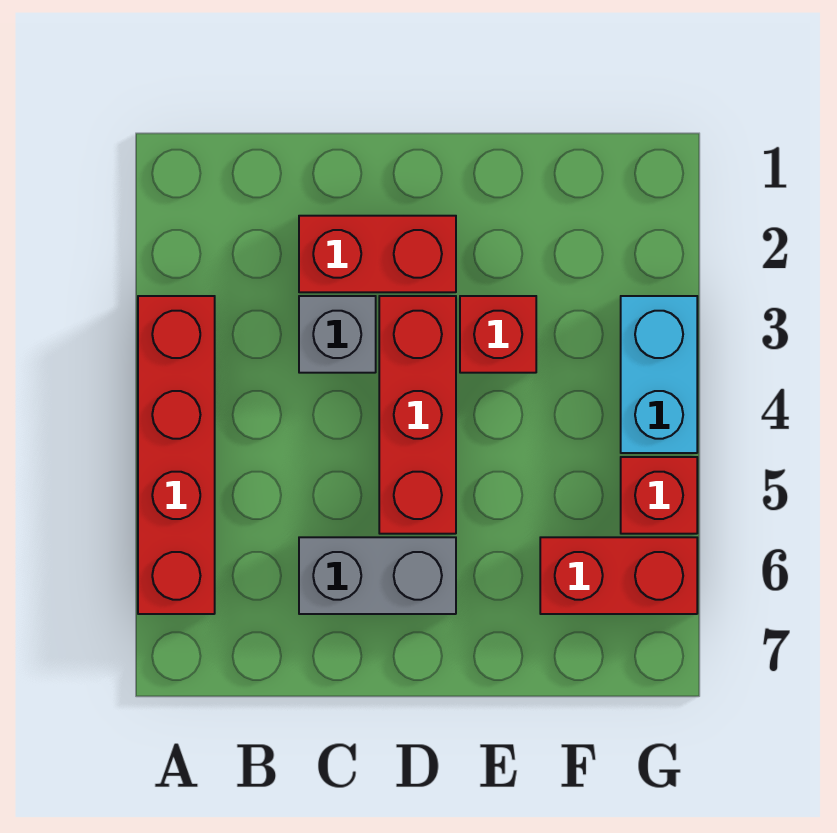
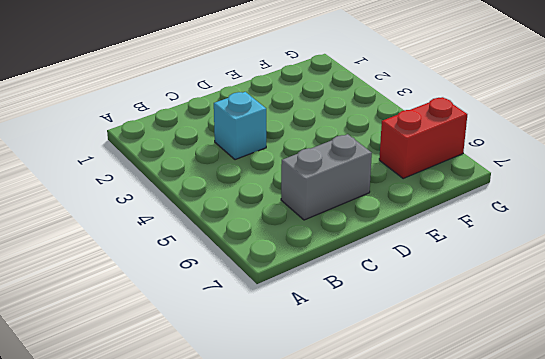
cyan brick C3 level 1 -> grey brick C3 level 1
none -> red brick A3:A6 level 1
none -> red brick C2:D2 level 1

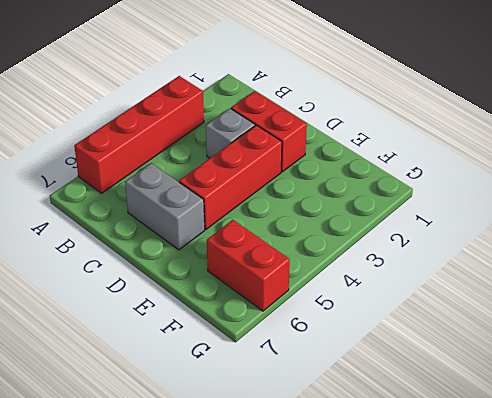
none -> red brick E3 level 1
none -> cyan brick G3:G4 level 1

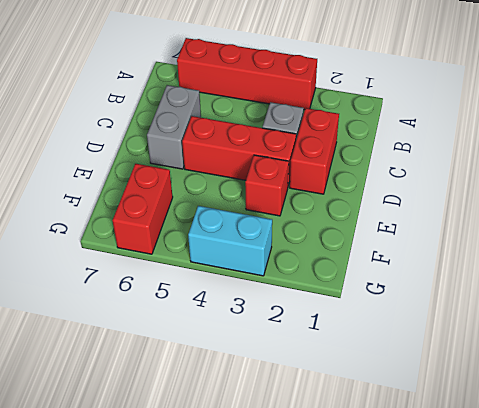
none -> red brick G5 level 1

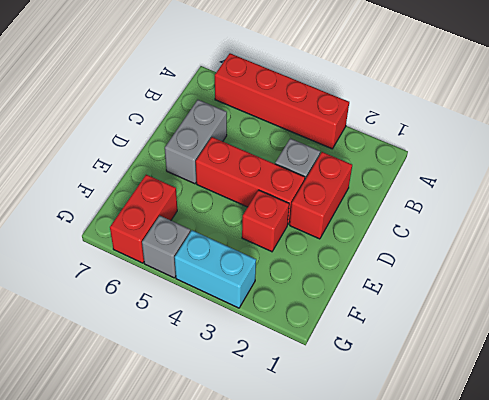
grey brick G5 level 1 -> red brick G5 level 1

